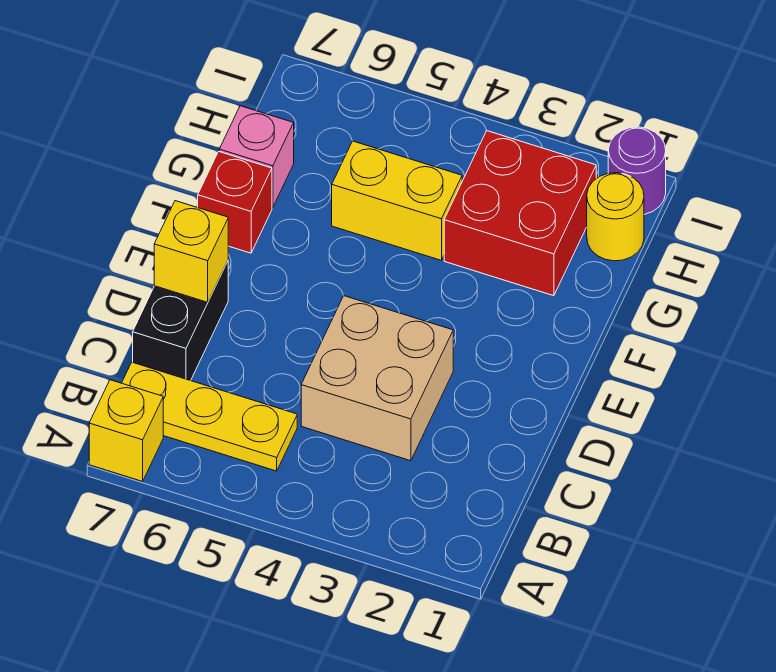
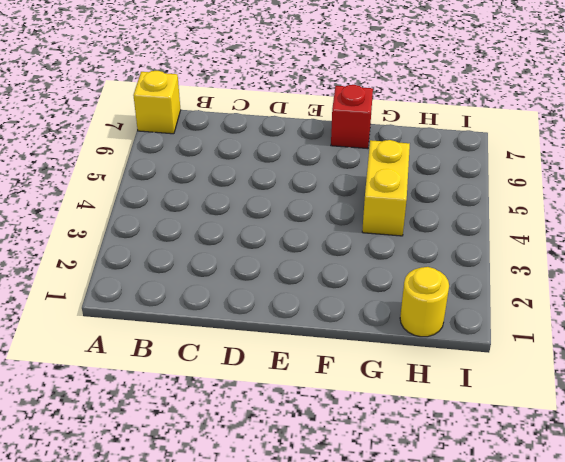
none -> yellow plate B5:B7 level 1
none -> tan brick C3:D4 level 1

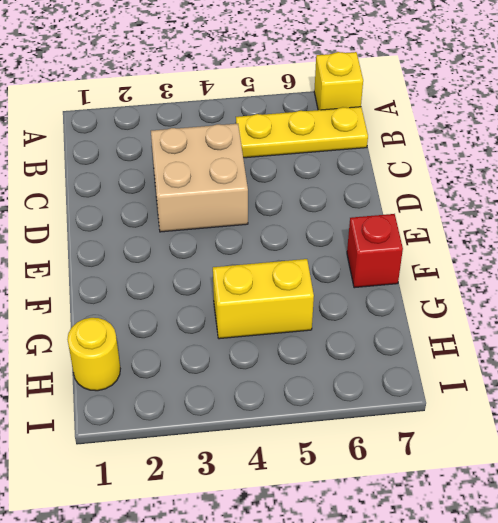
none -> black brick C7:D7 level 1
none -> red brick G2:H3 level 1

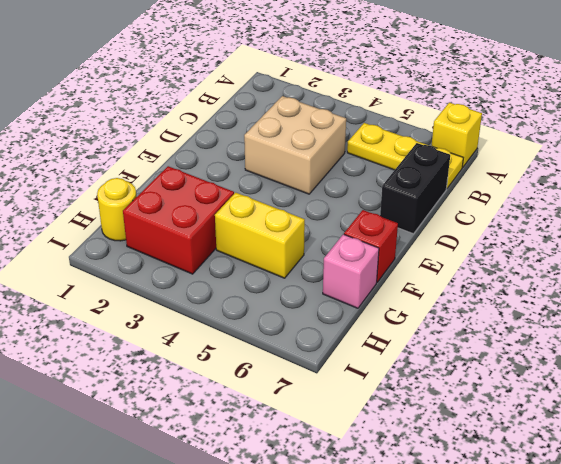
none -> purple round brick I1 level 1
none -> yellow brick D7 level 2

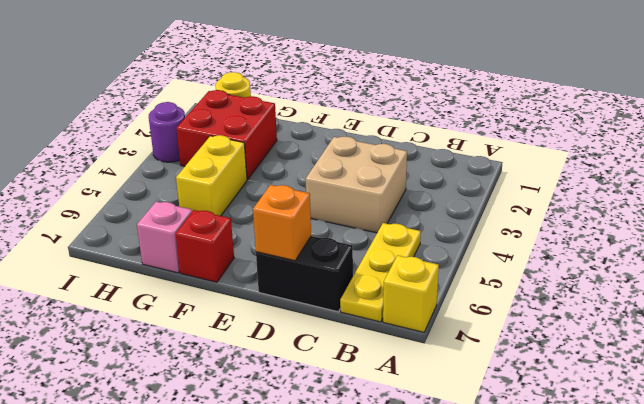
orange brick D7 level 2 -> yellow brick D7 level 2
purple round brick I3 level 1 -> purple round brick I1 level 1

